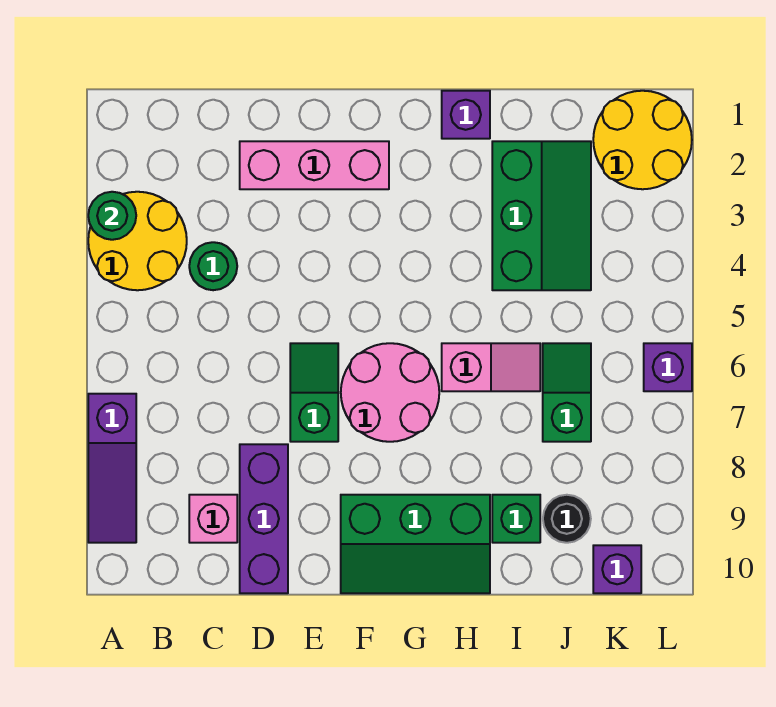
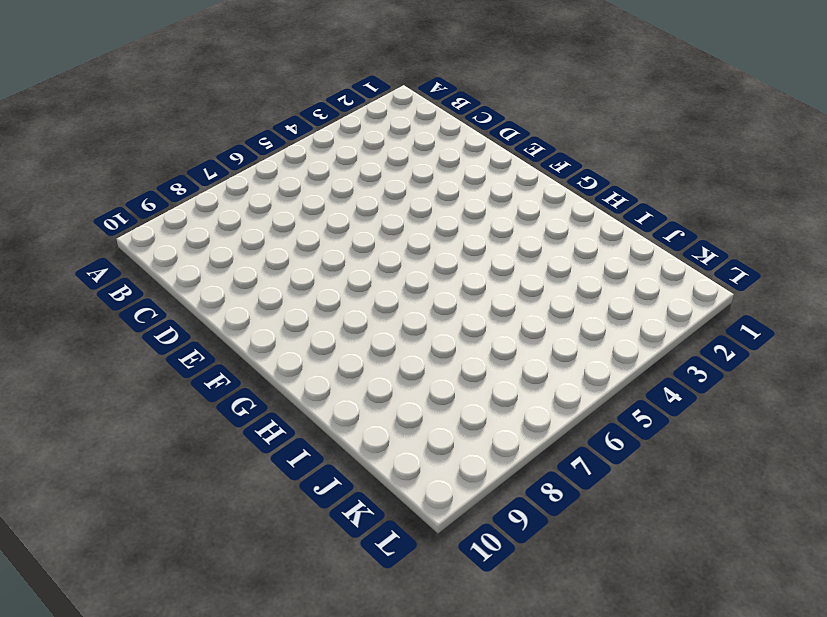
none -> yellow round brick A3:B4 level 1
none -> purple slope A7:A9 level 1 top 7
none -> green round brick C4 level 1

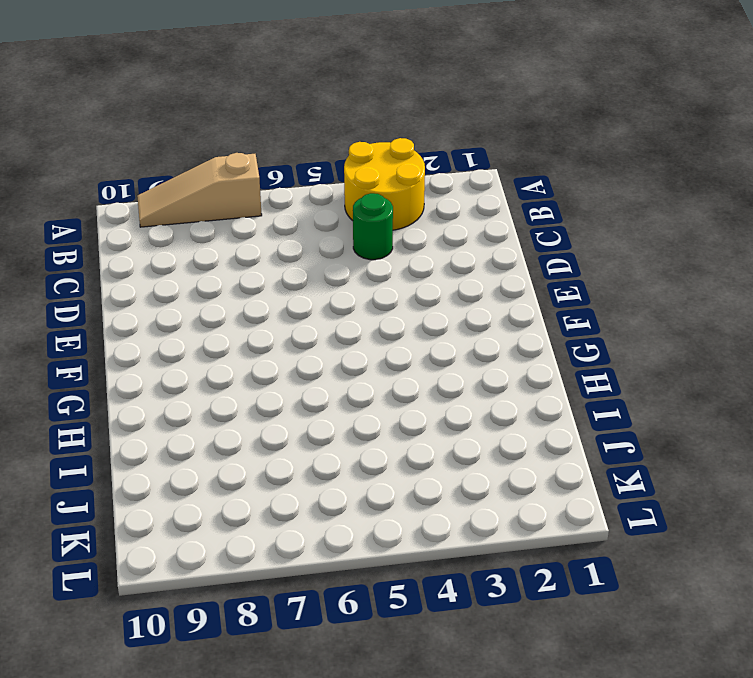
tan slope A7:A9 level 1 top 7 -> purple slope A7:A9 level 1 top 7
none -> pink brick C9 level 1
none -> pink brick D2:F2 level 1
none -> purple brick D8:D10 level 1

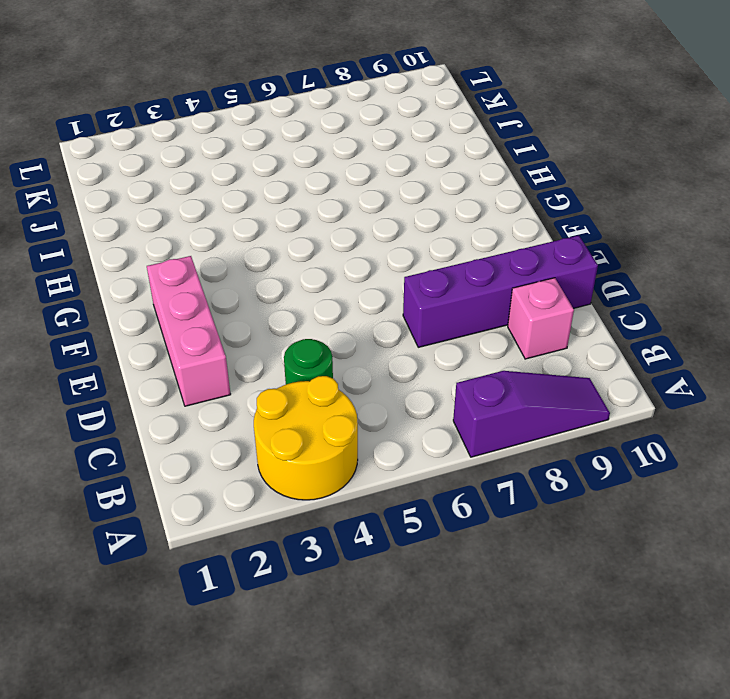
purple brick D7:D10 level 1 -> purple brick D8:D10 level 1
none -> green slope E6:E7 level 1 top 7
none -> pink round brick F6:G7 level 1
none -> green slope F9:H10 level 1 top 9

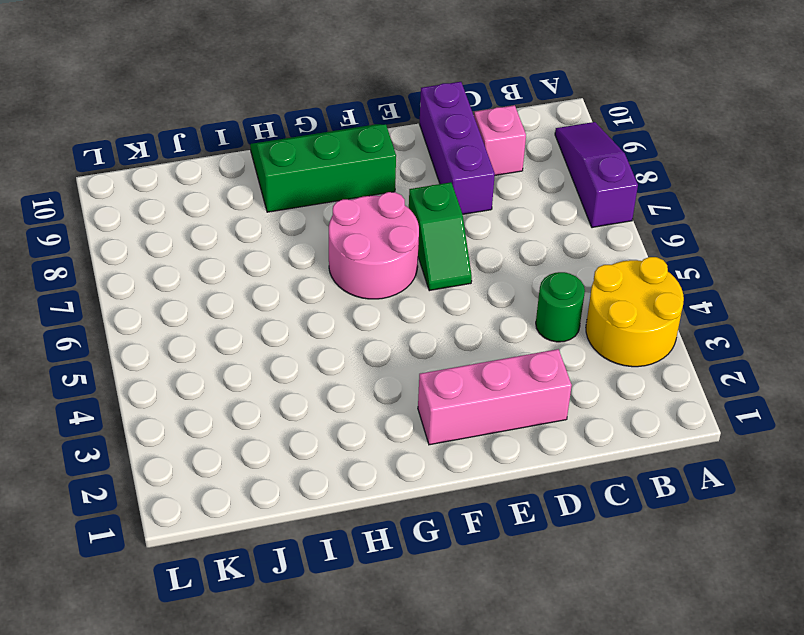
none -> purple brick H1 level 1
none -> pink slope H6:I6 level 1 top H
none -> green slope I2:J4 level 1 top I

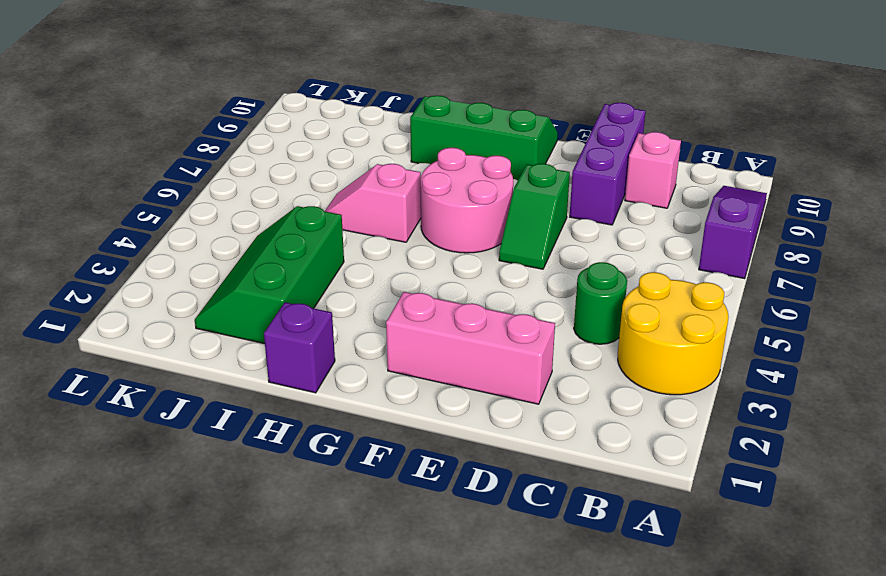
none -> green brick I9 level 1
none -> green slope J6:J7 level 1 top 7
none -> black round brick J9 level 1

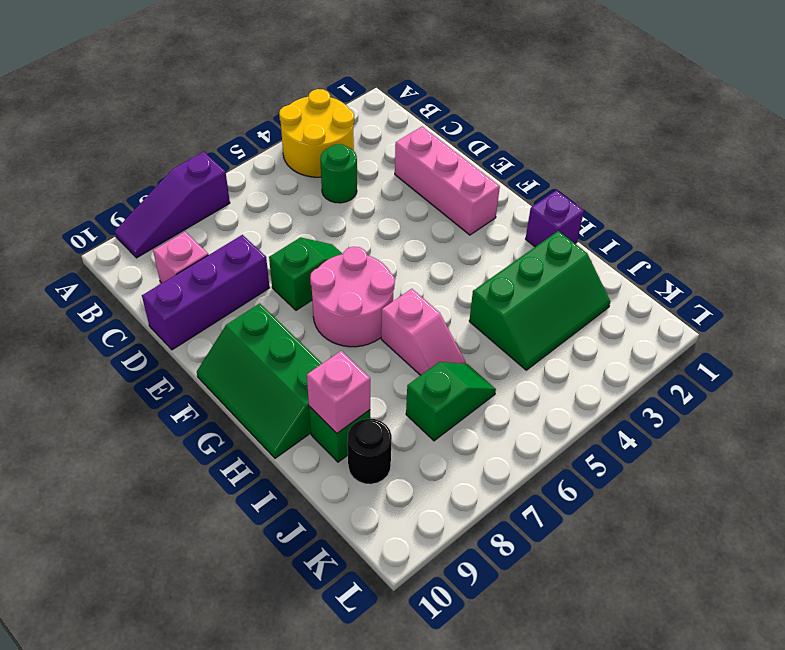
pink brick I9 level 2 -> none
none -> yellow round brick K1:L2 level 1
none -> purple brick K10 level 1
none -> purple brick L6 level 1

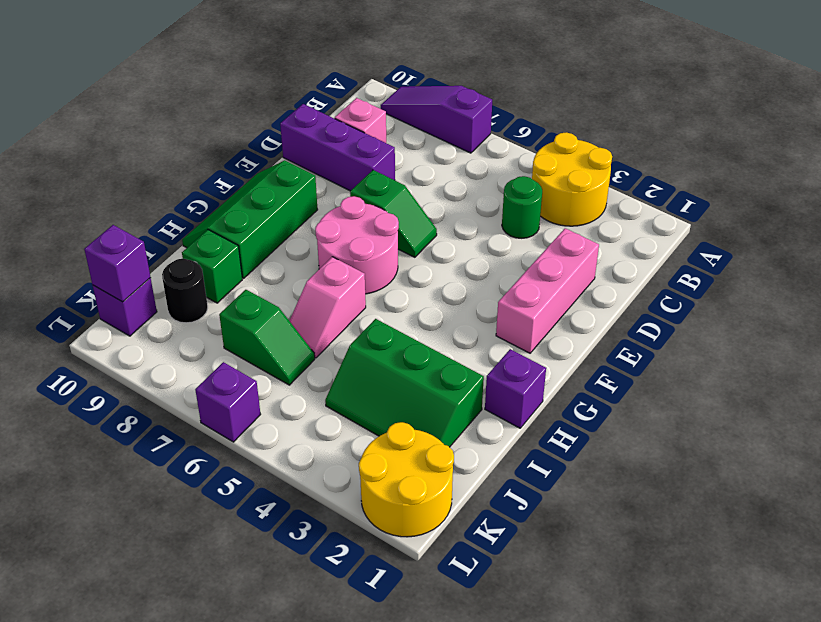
purple brick K10 level 2 -> none
none -> green round brick A3 level 2

